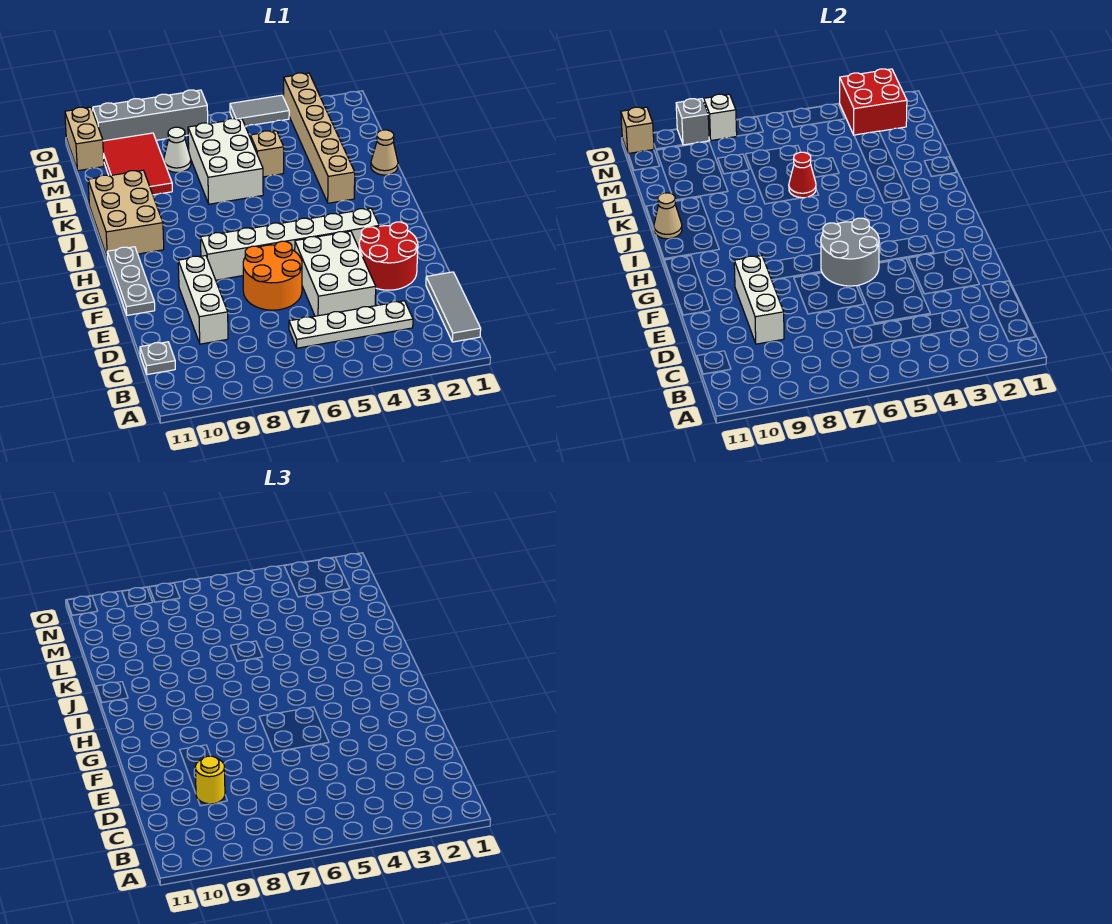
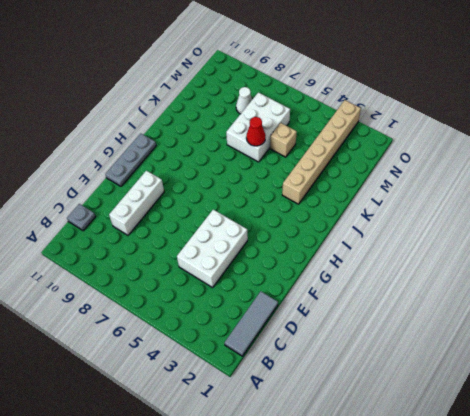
none -> white plate C3:C6 level 1
none -> red round brick E2:F3 level 1
none -> orange round brick E6:F7 level 1

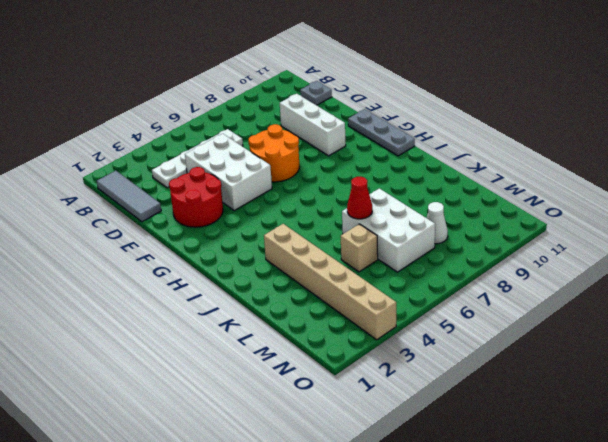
none -> white brick G3:G8 level 1
none -> tan brick I10:K11 level 1
none -> tan cone K1 level 1

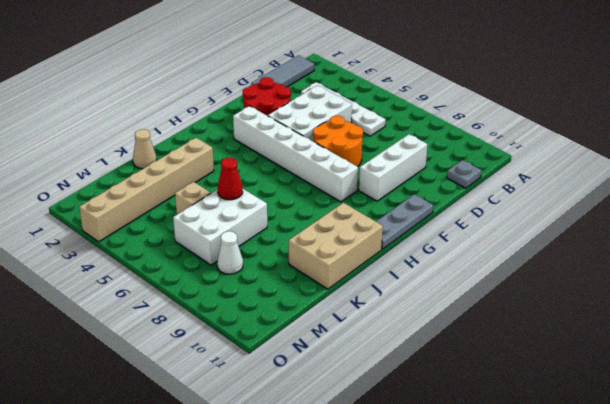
none -> red tile L9:N10 level 1
none -> tan brick N11:O11 level 1
none -> grey tile O4:O5 level 1

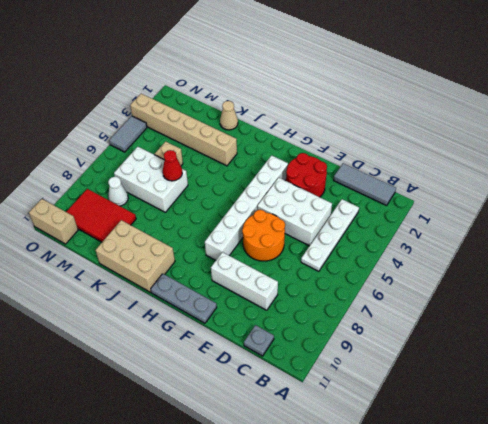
none -> grey brick O7:O10 level 1
none -> white brick D9:F9 level 2
none -> grey round brick F5:G6 level 2

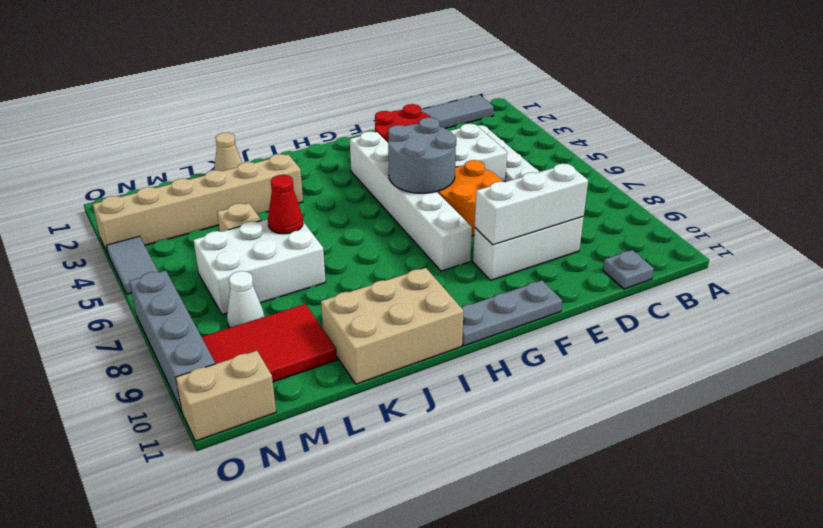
none -> tan cone J11 level 2
none -> red brick N2:O3 level 2
none -> white brick O8 level 2

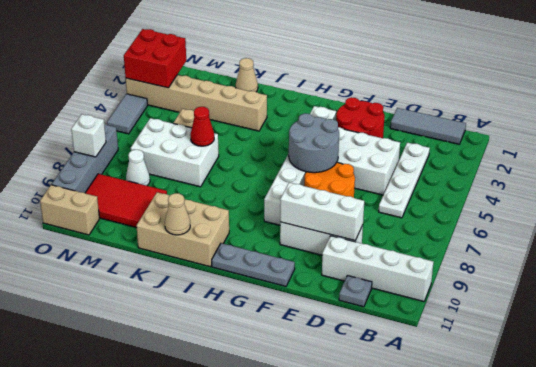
white brick A10:D10 level 1 -> none
none -> grey brick O9 level 2
none -> tan brick O11 level 2
none -> yellow round brick D9 level 3

